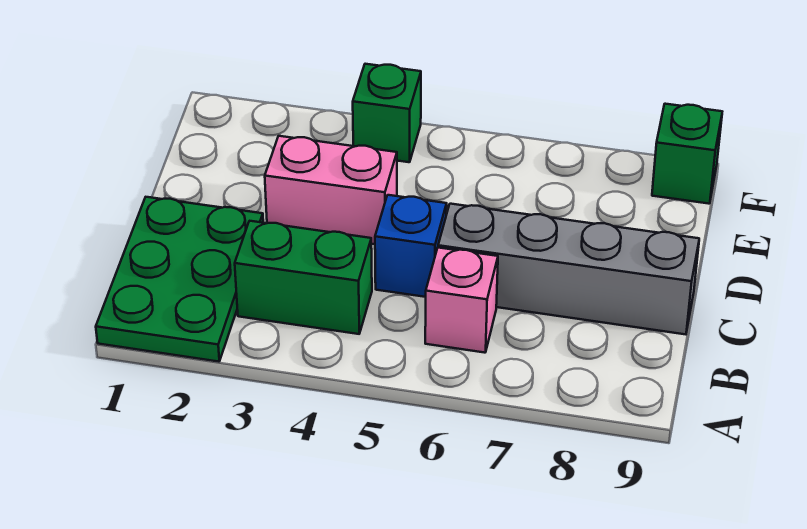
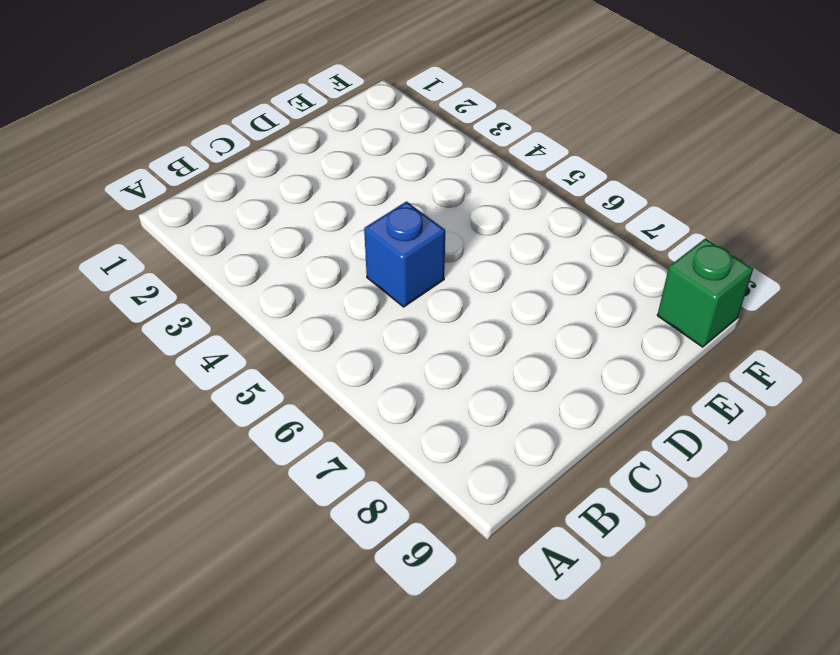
none -> green plate A1:C2 level 1
none -> green brick B3:B4 level 1

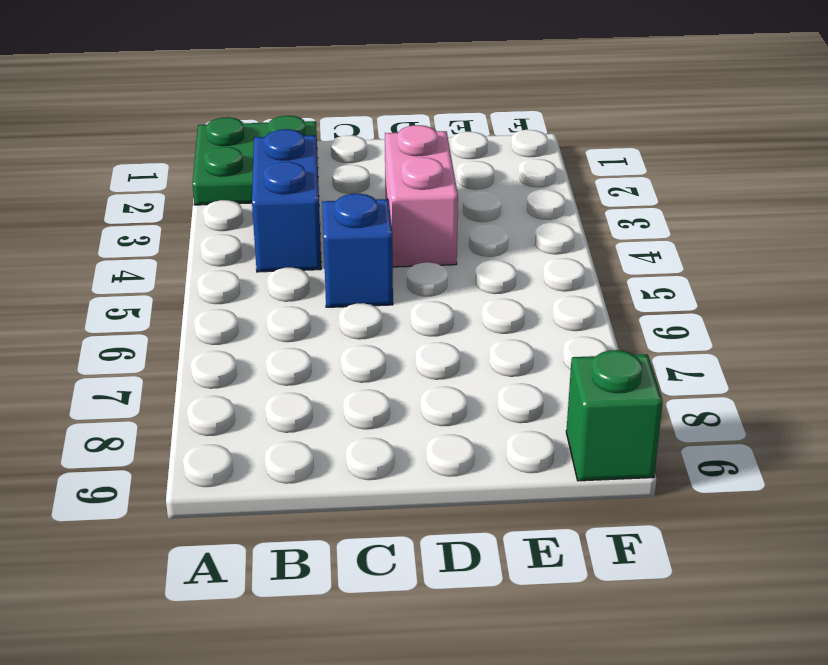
green plate A1:B2 level 1 -> green plate A1:C2 level 1
blue brick B3:B4 level 1 -> green brick B3:B4 level 1
none -> pink brick B6 level 1
none -> grey brick C6:C9 level 1

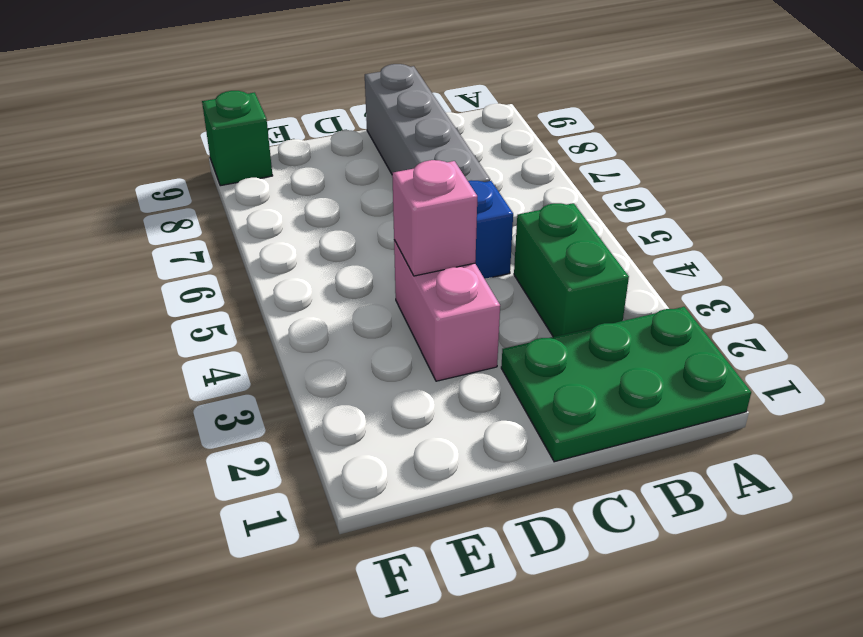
pink brick D4 level 2 -> pink brick B6 level 1
none -> green brick F4 level 1

